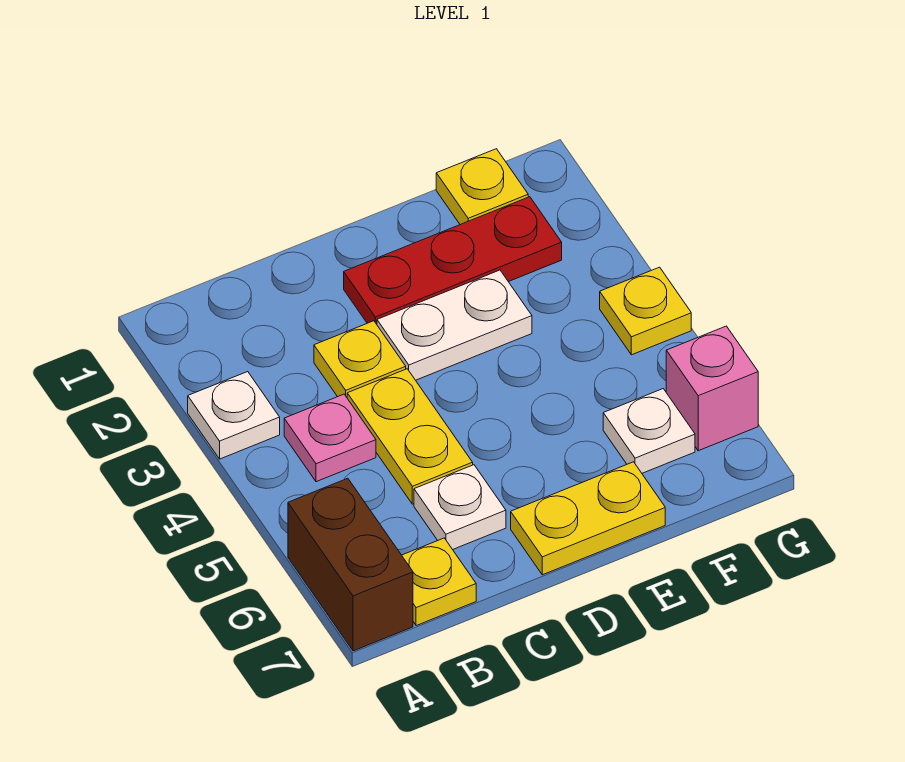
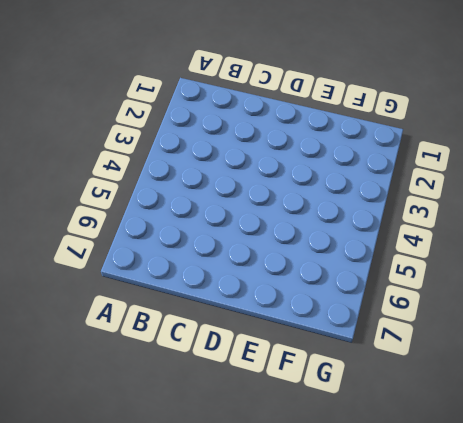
none -> white plate A3 level 1
none -> brown brick A6:A7 level 1
none -> pink plate B4 level 1

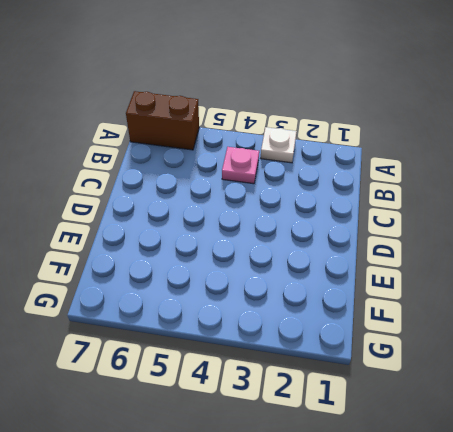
none -> yellow plate B7 level 1
none -> yellow plate C3 level 1
none -> yellow plate C4:C5 level 1

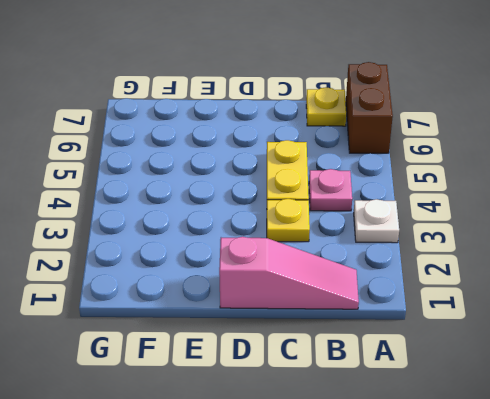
pink slope B1:D1 level 1 top D -> none
none -> white plate C6 level 1
none -> red plate D2:F2 level 1
none -> white plate D3:E3 level 1

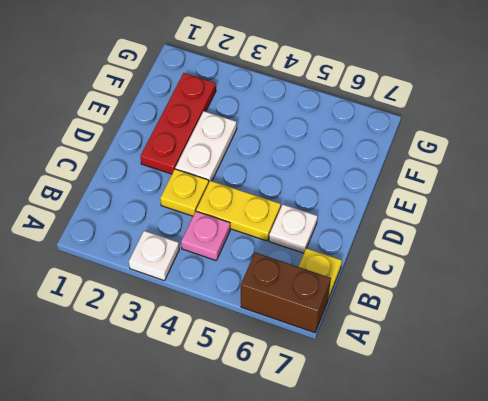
none -> yellow plate D7:E7 level 1
none -> yellow plate F1 level 1
none -> white plate F6 level 1

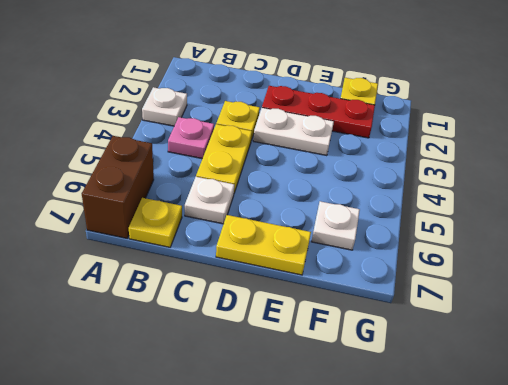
none -> yellow plate G4 level 1
none -> pink brick G6 level 1

